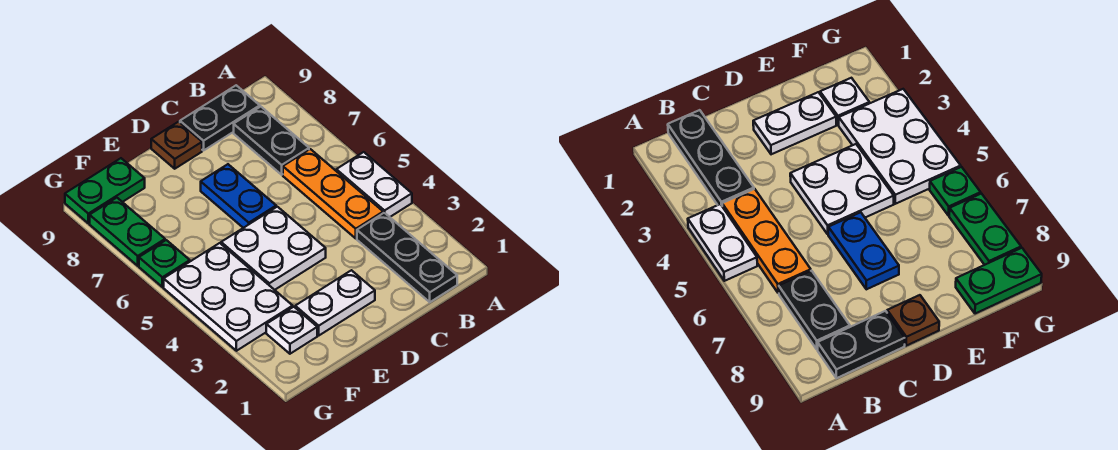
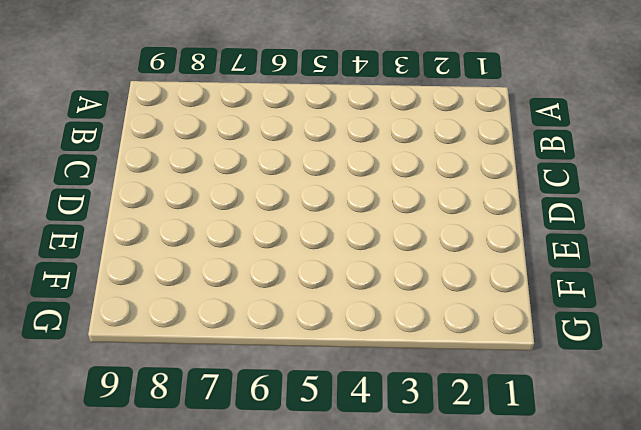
none -> white plate A4:A5 level 1
none -> black plate B1:B3 level 1
none -> orange plate B4:B6 level 1

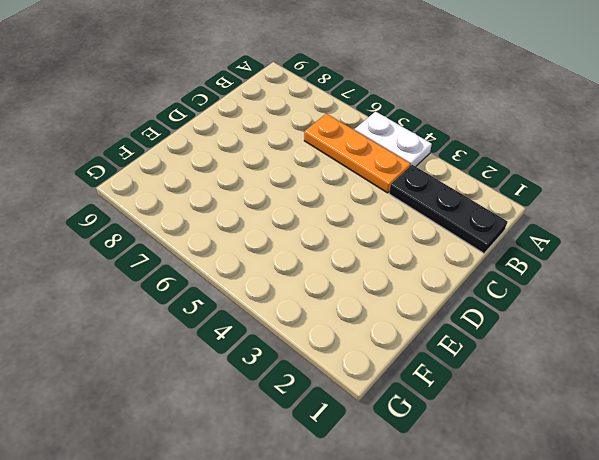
none -> black plate B7:B8 level 1
none -> black plate B9:C9 level 1
none -> white plate D2:E2 level 1

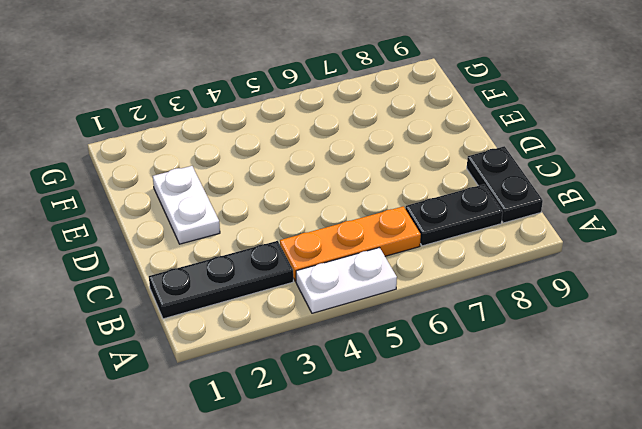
none -> white plate D4:E5 level 1
none -> blue plate D6:D7 level 1
none -> brown plate D9 level 1

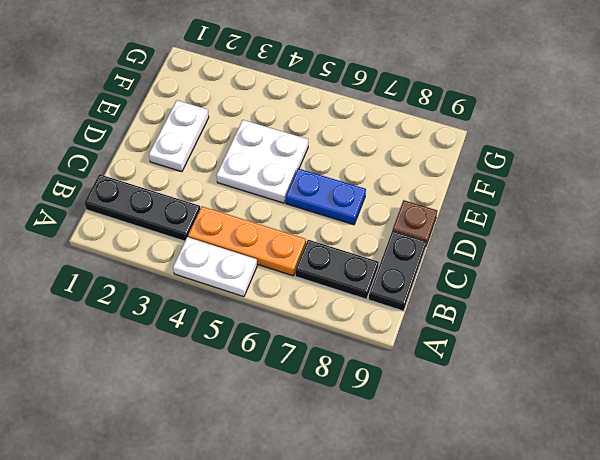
none -> white plate F2 level 1
none -> white plate F3:G5 level 1
none -> green plate F9:G9 level 1

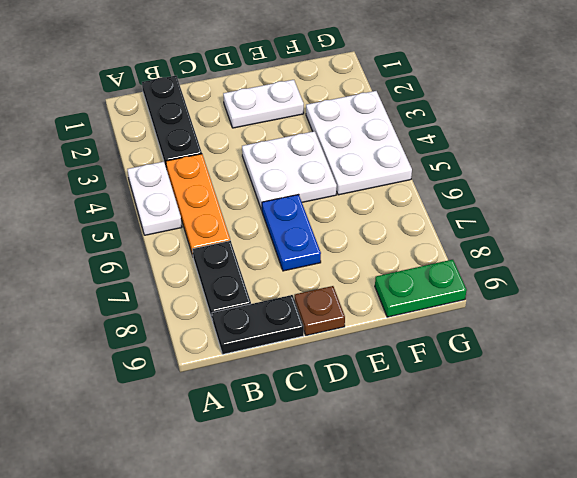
none -> white plate F2 level 1
none -> green plate G6 level 1
none -> green plate G7:G8 level 1

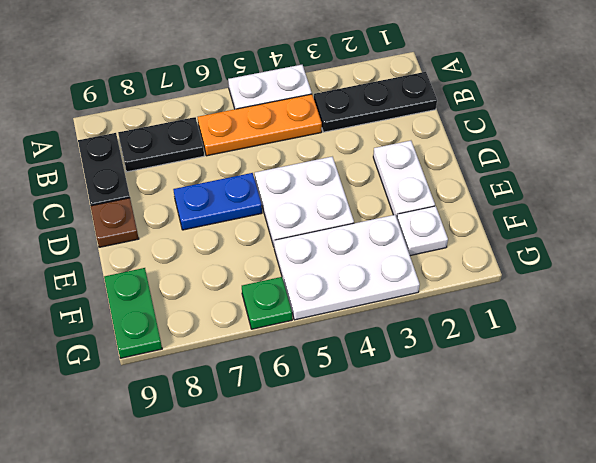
none -> green plate G7:G8 level 1

